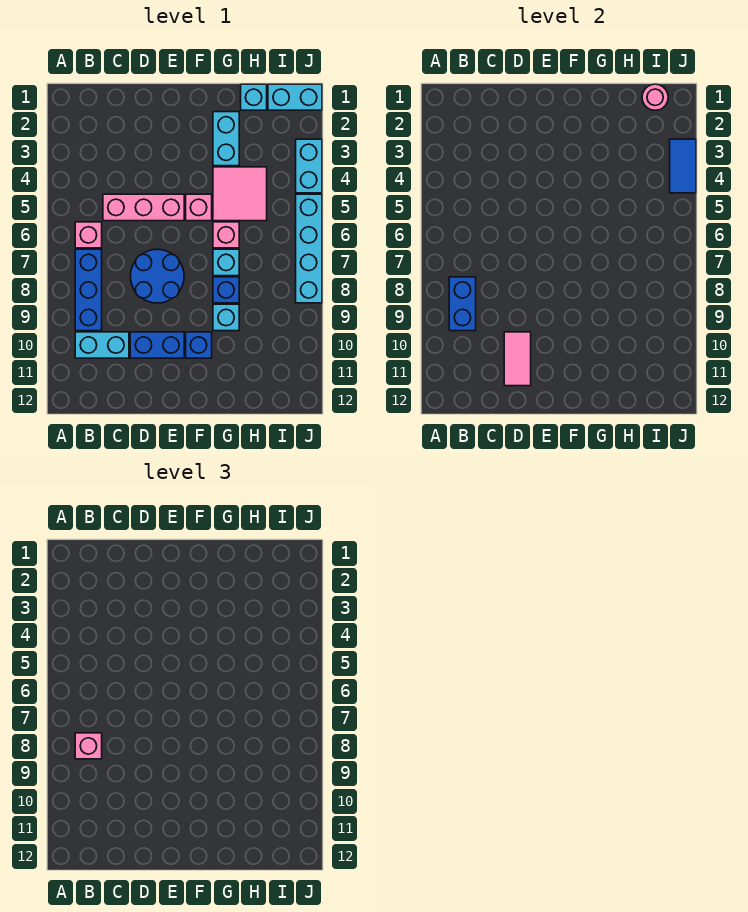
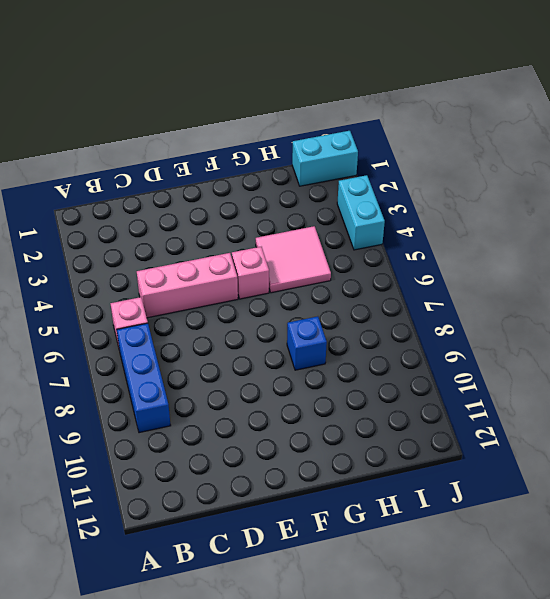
none -> cyan brick B10:C10 level 1
none -> blue round brick D7:E8 level 1
none -> blue brick D10:E10 level 1

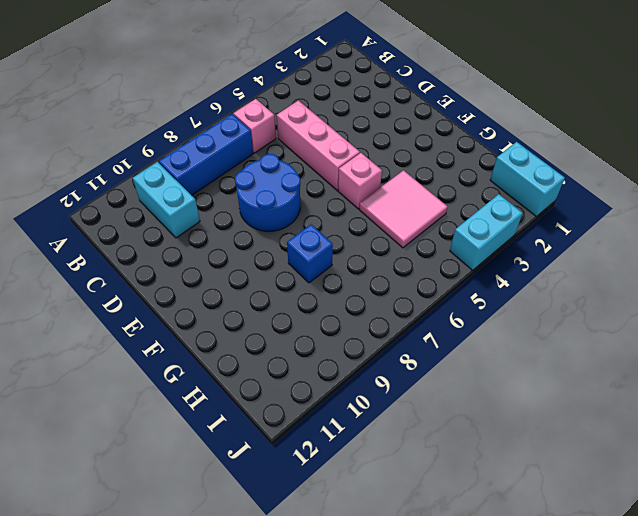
none -> blue brick D10:E10 level 1
none -> blue brick F10 level 1
none -> cyan brick G2:G3 level 1

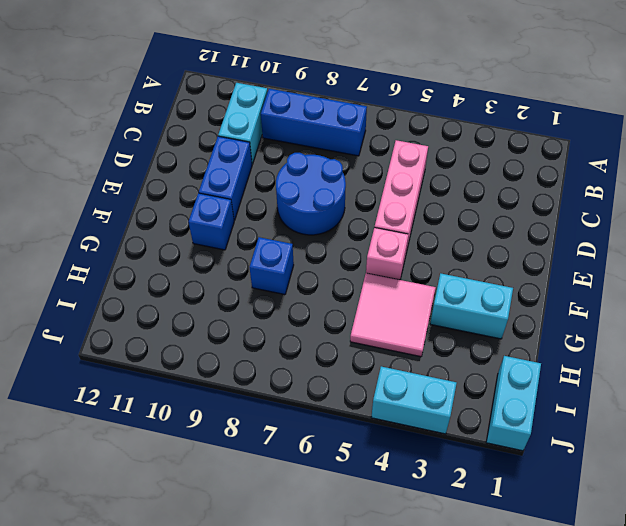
none -> pink brick B6 level 1
none -> pink brick G6 level 1
none -> cyan brick G7 level 1

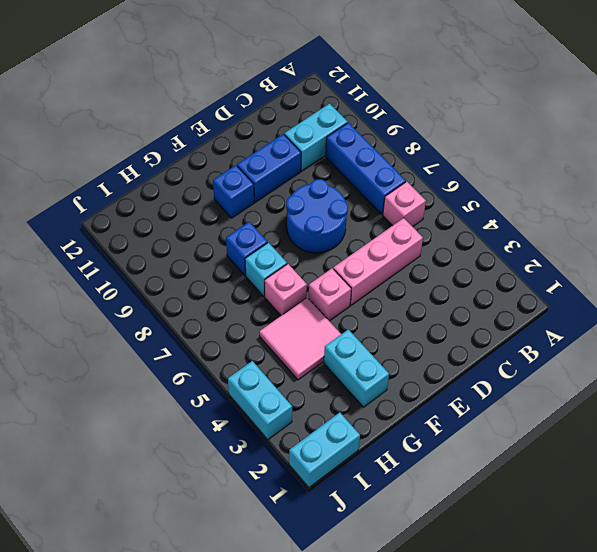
none -> cyan brick G9 level 1
none -> cyan brick H1 level 1
none -> cyan brick J5:J8 level 1

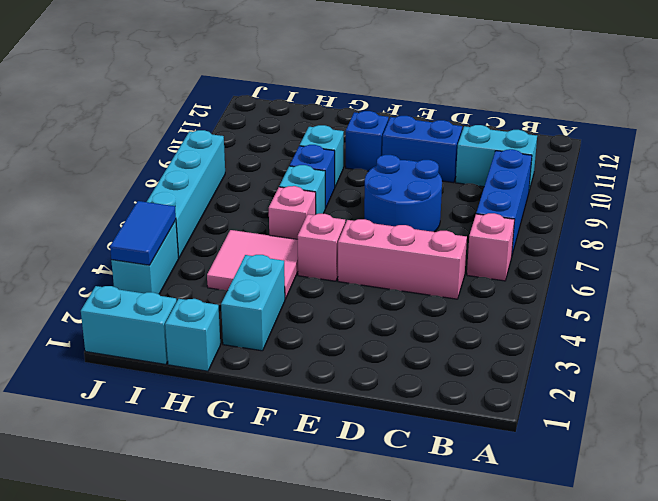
none -> blue brick B8:B9 level 2
none -> pink tile D10:D11 level 2
none -> pink round brick I1 level 2

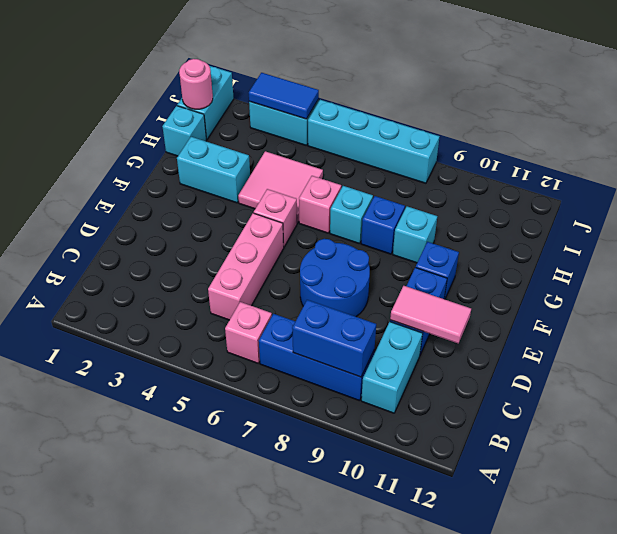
none -> pink brick B8 level 3

